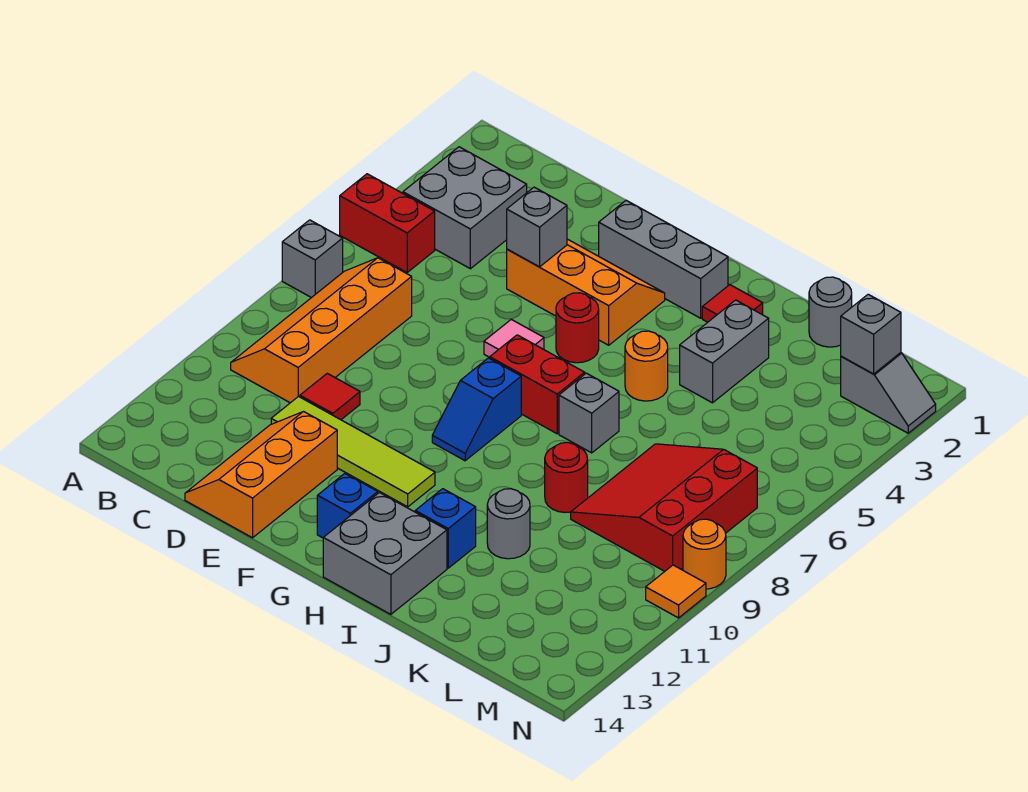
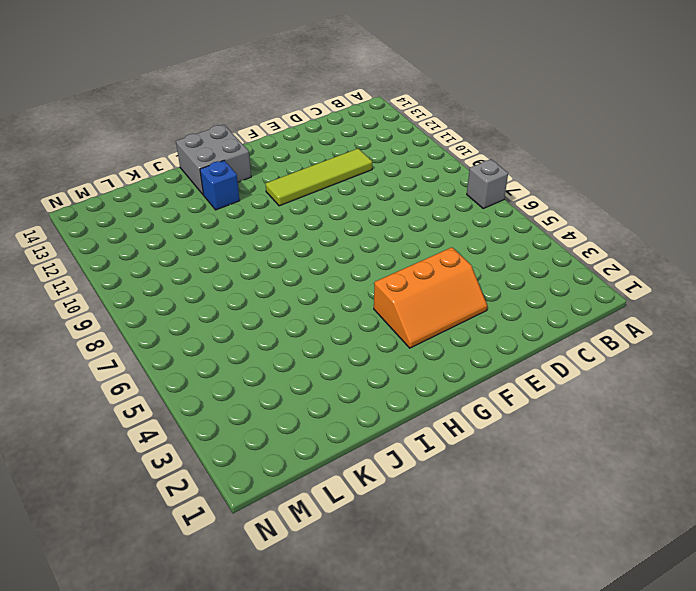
none -> red brick A5:B5 level 1
none -> grey brick B3:C4 level 1
none -> orange slope B7:C10 level 1 top C

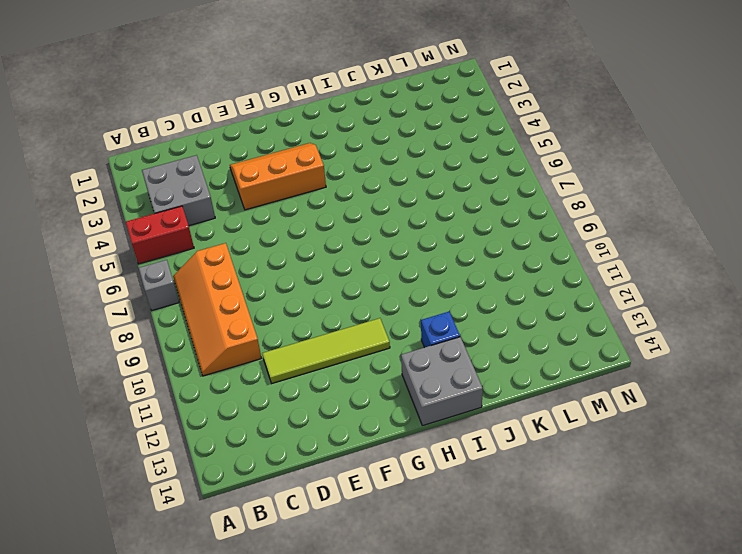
none -> red tile D10 level 1
none -> orange slope D12:E14 level 1 top E
none -> grey brick F2:H2 level 1

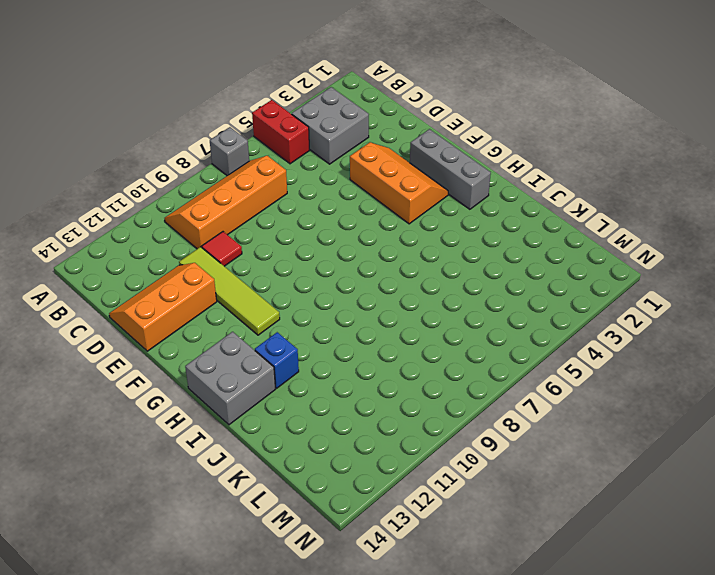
none -> pink tile F6 level 1
none -> red round brick G5 level 1
none -> red brick G7:H7 level 1

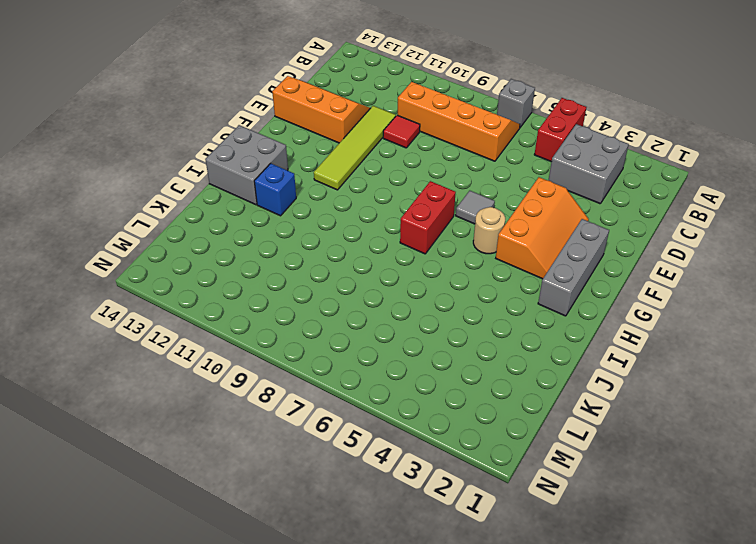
grey tile F6 level 1 -> pink tile F6 level 1
tan round brick G5 level 1 -> red round brick G5 level 1
none -> blue slope G8:G9 level 1 top 8
none -> blue brick G13 level 1
none -> red tile I2 level 1

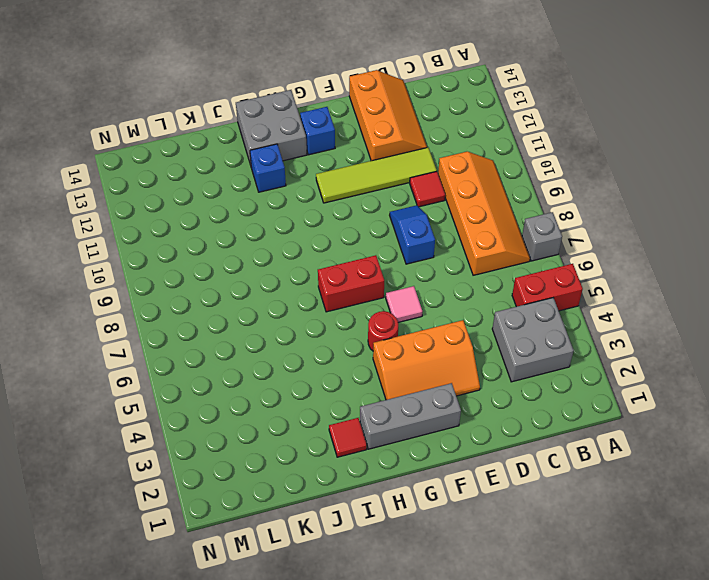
blue slope E8:E9 level 1 top 8 -> blue slope G8:G9 level 1 top 8
none -> orange round brick I5 level 1
none -> grey brick I7 level 1
none -> grey brick J3:J4 level 1

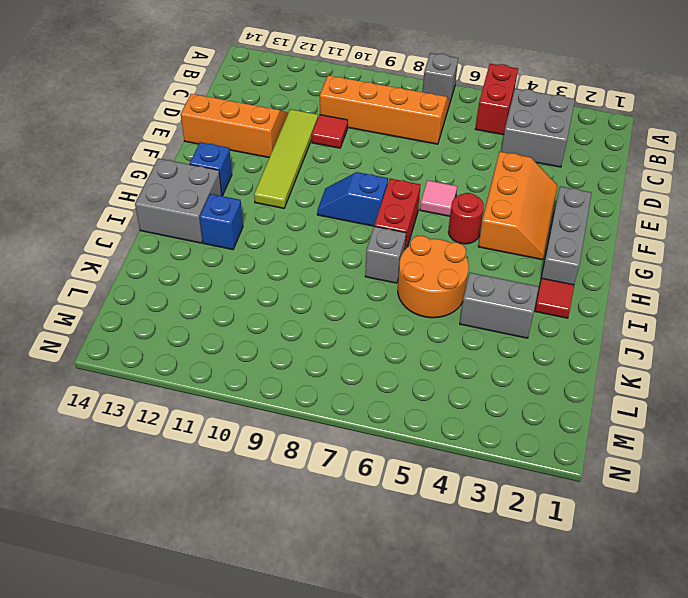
orange round brick I5:J6 level 1 -> orange round brick I5 level 1
none -> red round brick J9 level 1
none -> grey round brick J11 level 1
none -> grey round brick K1 level 1

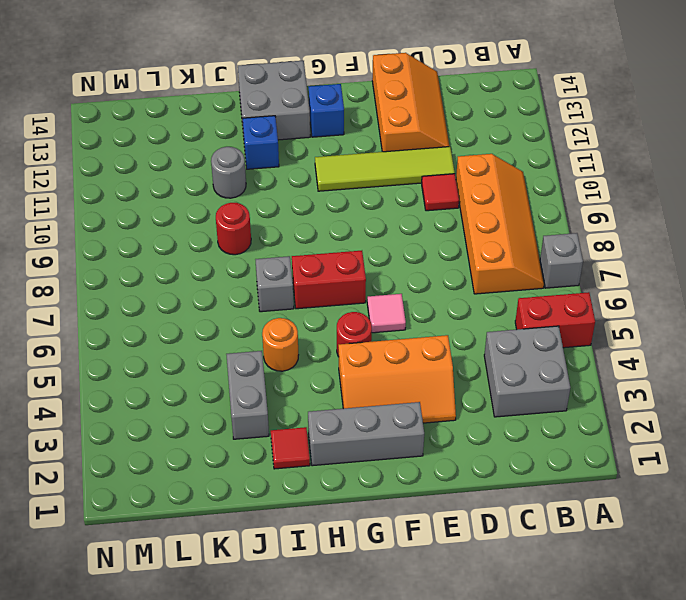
none -> blue slope G8:G9 level 1 top 8
none -> grey round brick K1 level 1
none -> red slope K7:M9 level 1 top M

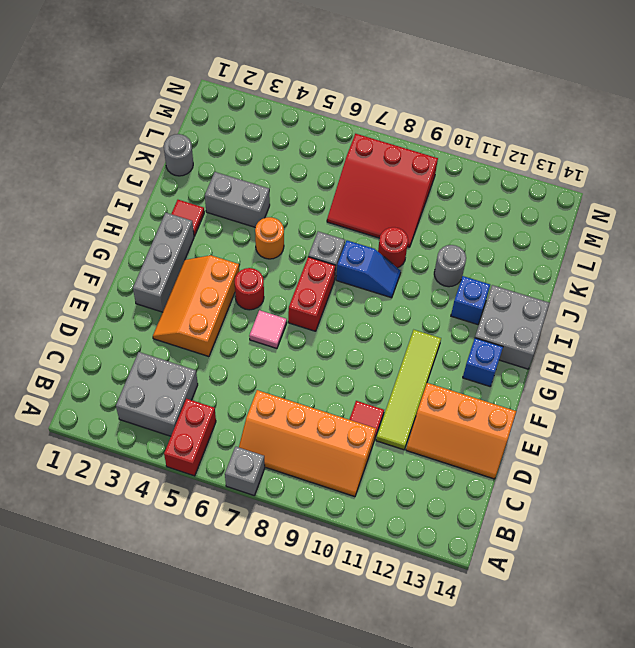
blue slope I8:I9 level 1 top 8 -> blue slope G8:G9 level 1 top 8
none -> grey slope M2:N2 level 1 top M
none -> orange round brick N9 level 1
none -> orange tile N10 level 1

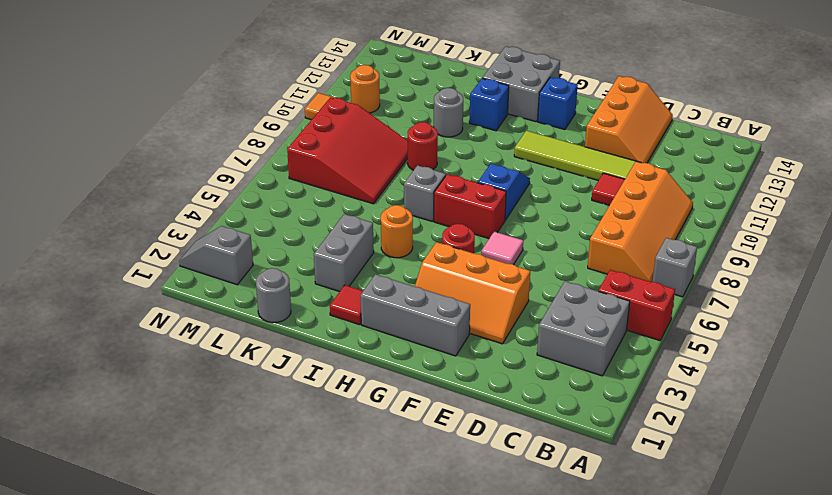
orange round brick M11 level 1 -> orange round brick N9 level 1
none -> grey brick E4 level 2
none -> grey brick M2 level 2

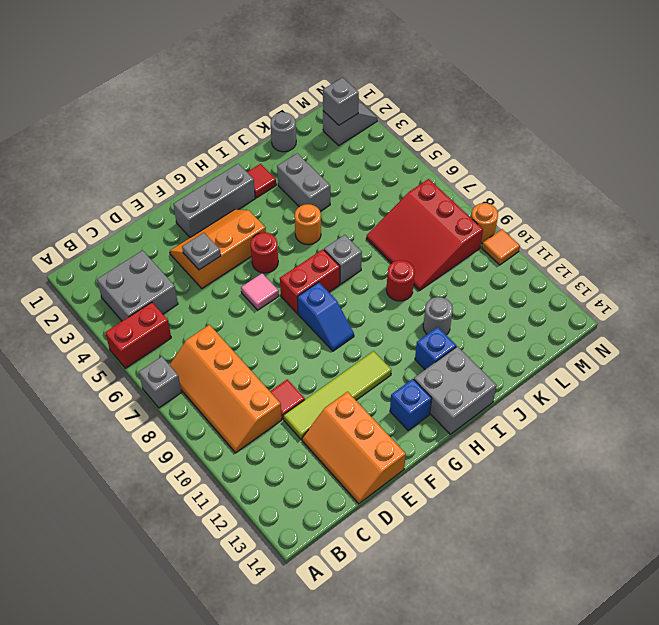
grey plate E4 level 2 -> grey brick E4 level 2

